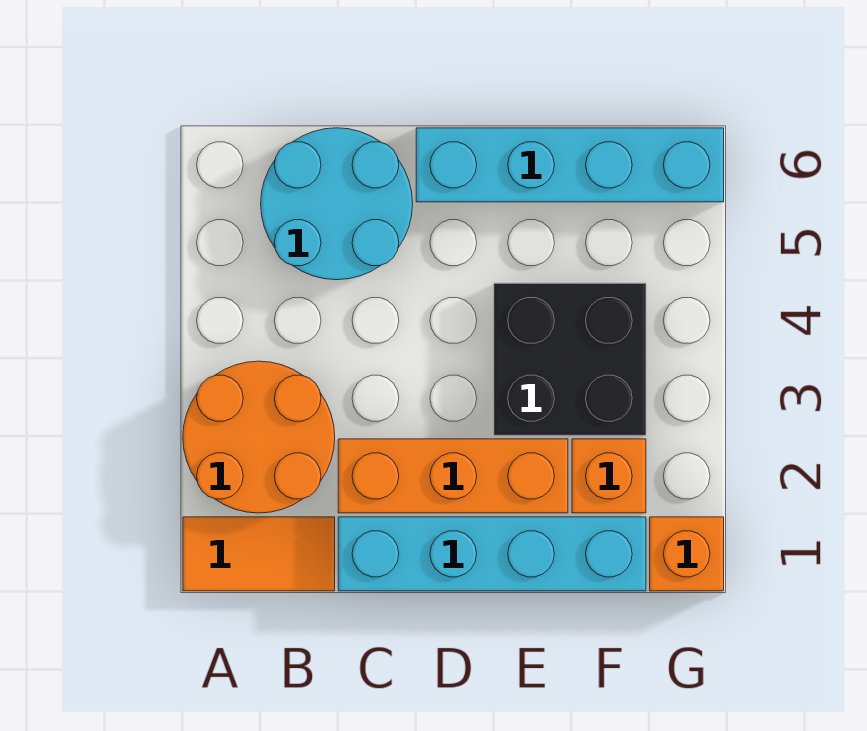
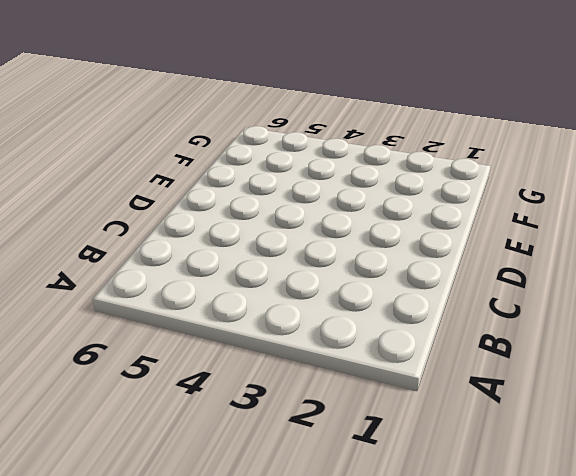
none -> orange tile A1:B1 level 1
none -> orange round brick A2:B3 level 1

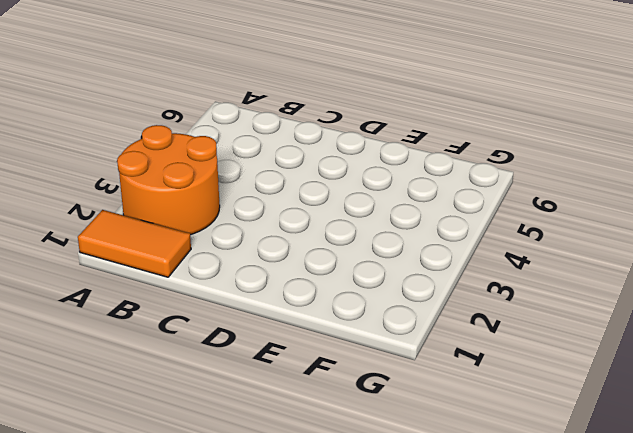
none -> cyan round brick B5:C6 level 1
none -> cyan brick C1:F1 level 1

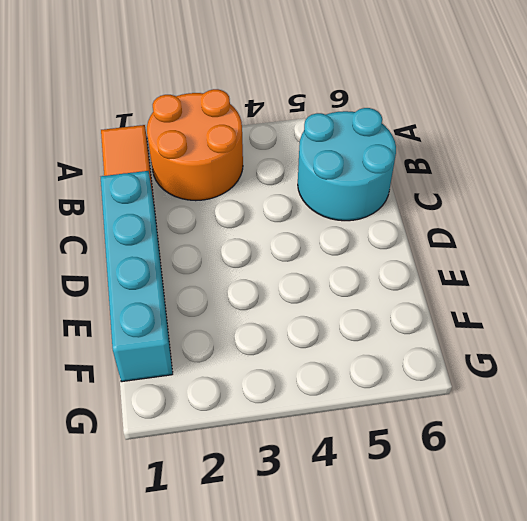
none -> orange brick C2:E2 level 1
none -> cyan brick D6:G6 level 1

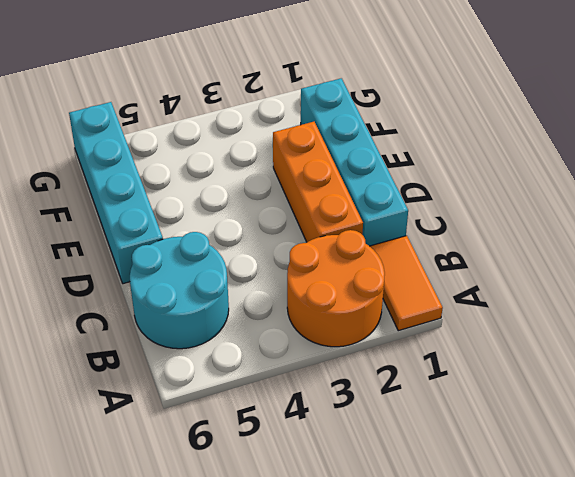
none -> black brick E3:F4 level 1
none -> orange brick F2 level 1

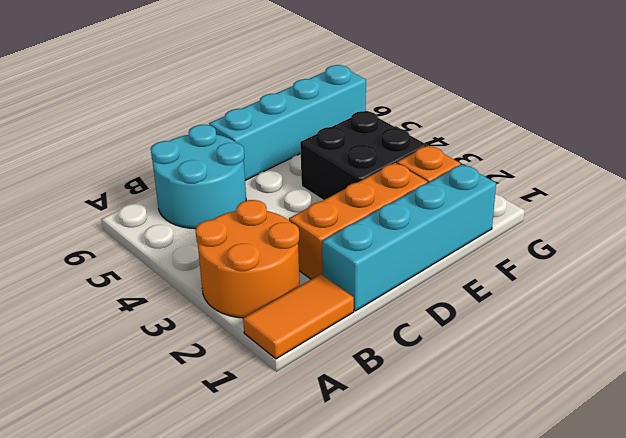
none -> orange brick G1 level 1

